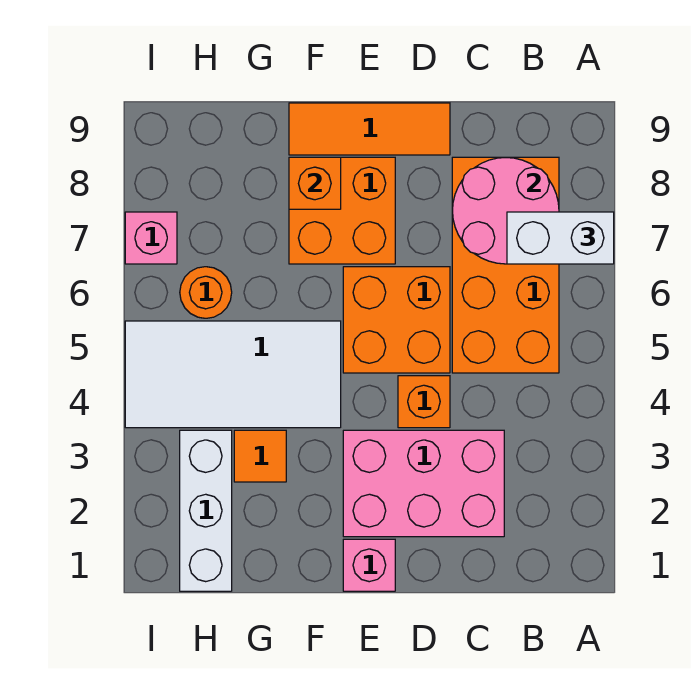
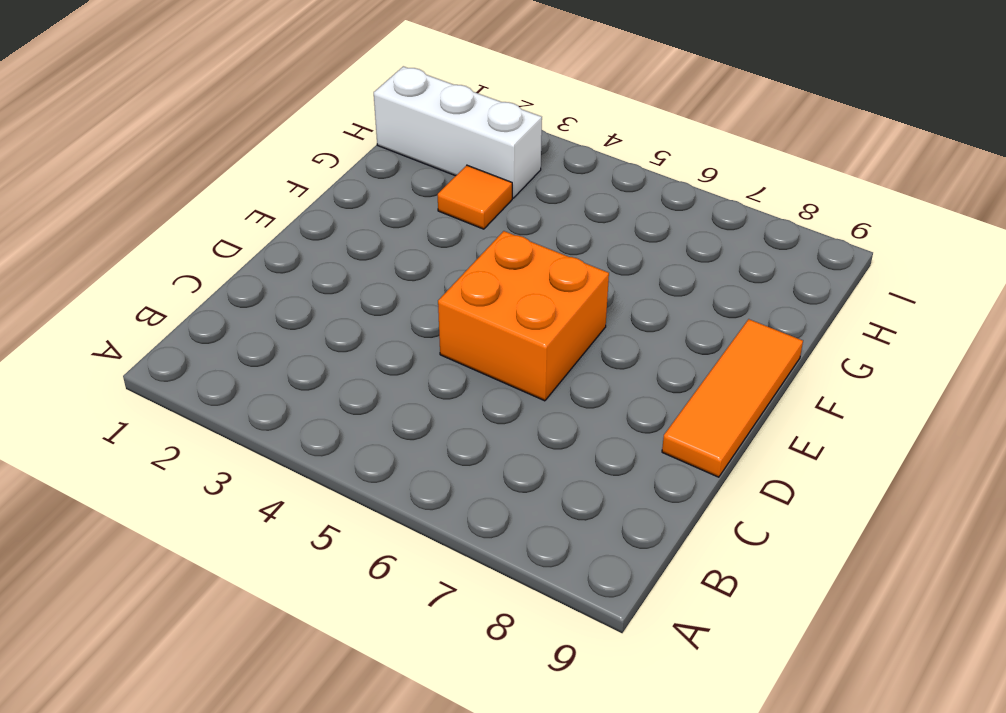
none -> orange brick B5:C8 level 1
none -> pink brick C2:E3 level 1
none -> orange brick D4 level 1

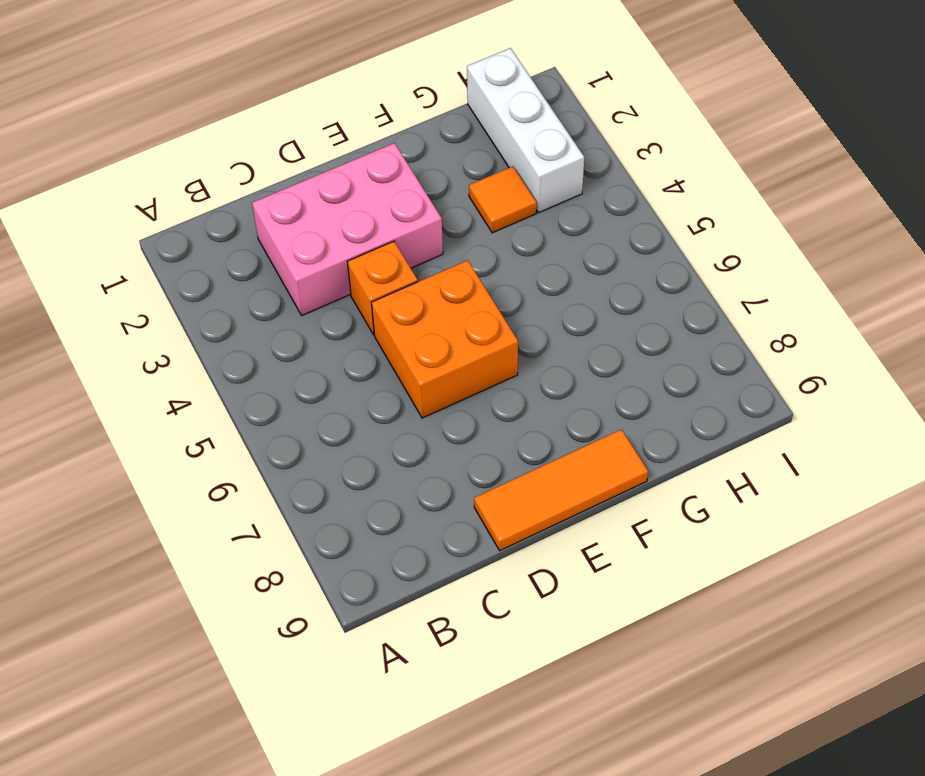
none -> orange brick B5:C8 level 1
none -> pink brick E1 level 1
none -> orange brick E7:F8 level 1

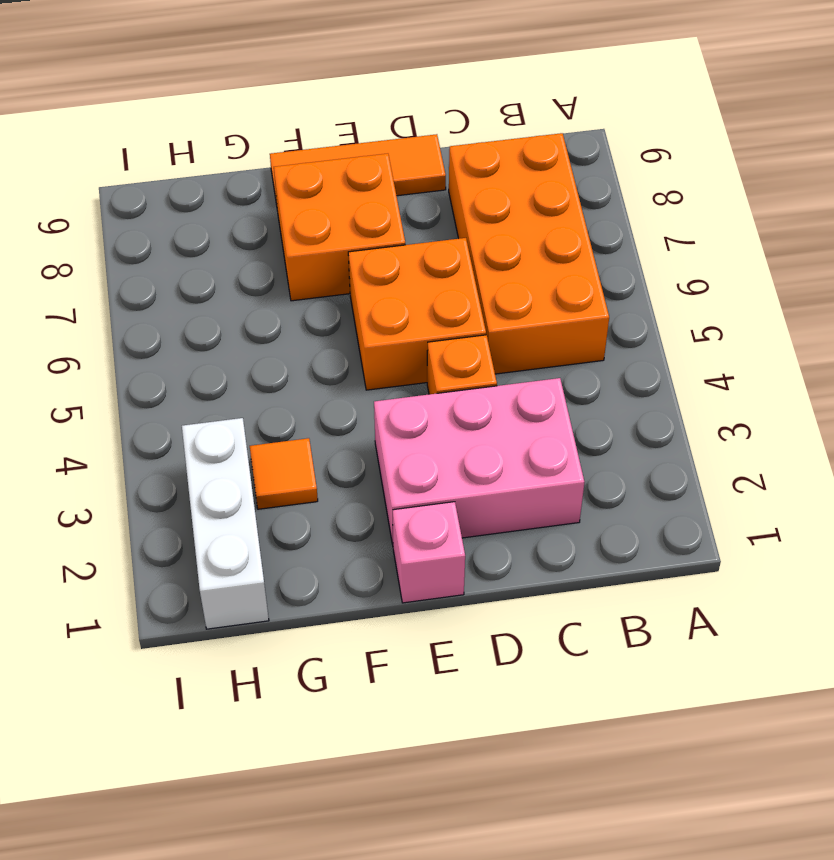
none -> white tile F4:I5 level 1
none -> orange round brick H6 level 1
none -> pink brick I7 level 1

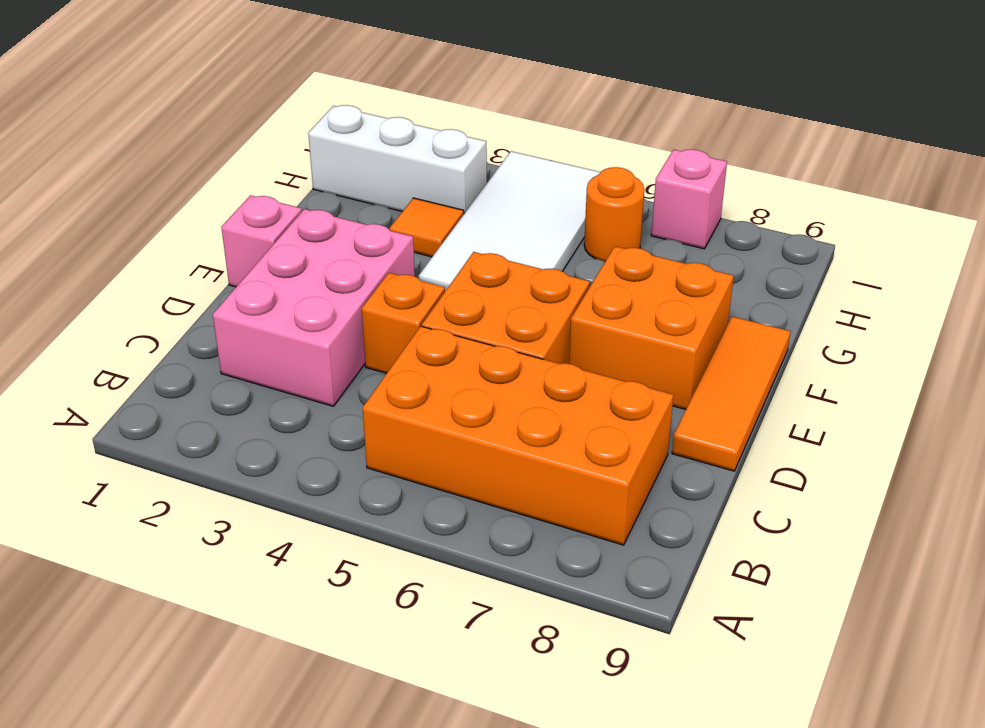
none -> pink round brick B7:C8 level 2
none -> orange brick F8 level 2
none -> white brick A7:B7 level 3

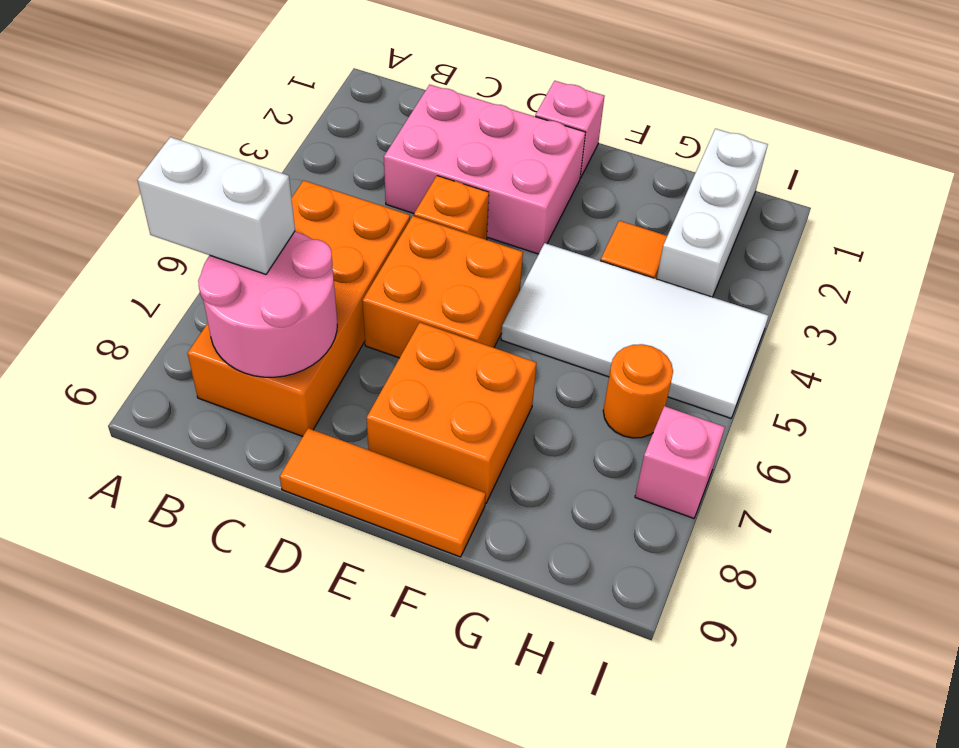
none -> orange brick F8 level 2

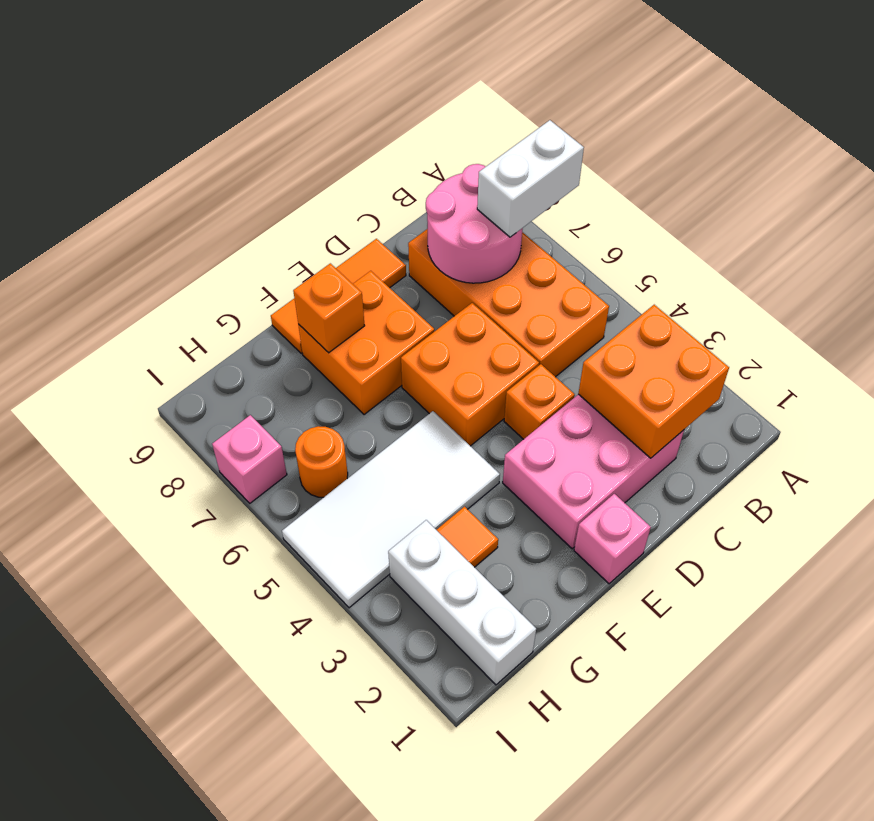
orange brick B2:C3 level 2 -> none

